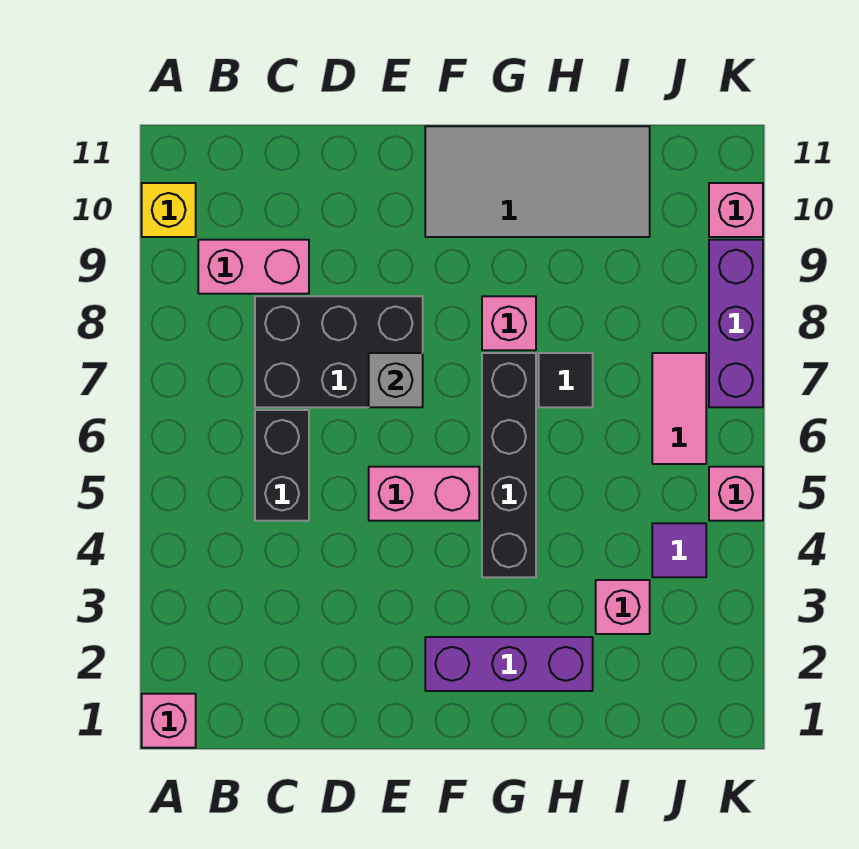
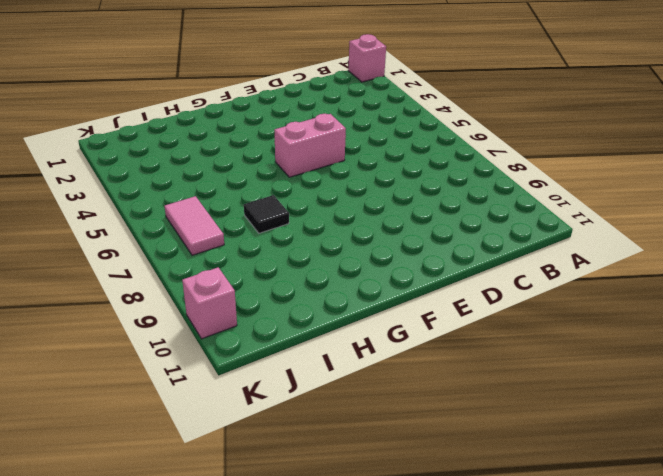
none -> yellow brick A10 level 1
none -> pink brick B9:C9 level 1
none -> black brick C5:C6 level 1

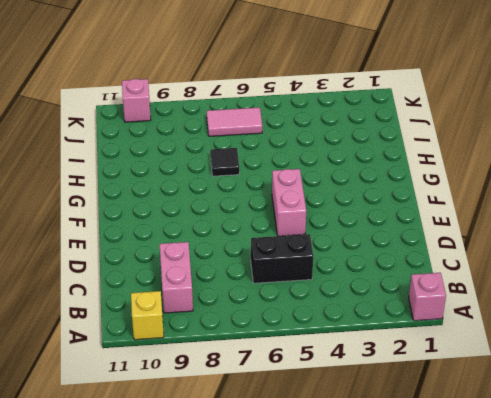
none -> black brick C7:E8 level 1
none -> purple brick F2:H2 level 1
none -> grey tile F10:I11 level 1

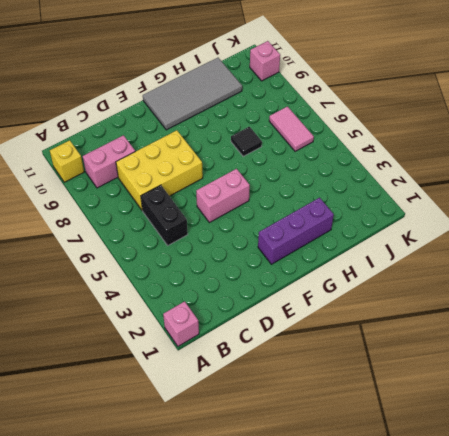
yellow brick C7:E8 level 1 -> black brick C7:E8 level 1
none -> black brick G4:G7 level 1
none -> pink brick G8 level 1
none -> pink brick I3 level 1

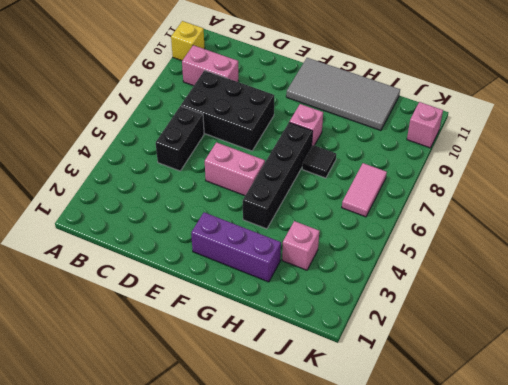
none -> pink brick A1 level 1
none -> purple tile J4 level 1
none -> pink brick K5 level 1

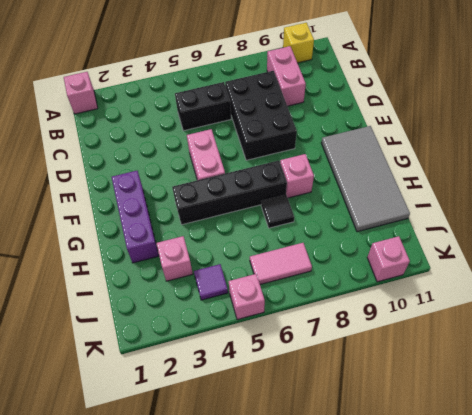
none -> purple brick K7:K9 level 1
none -> grey brick E7 level 2

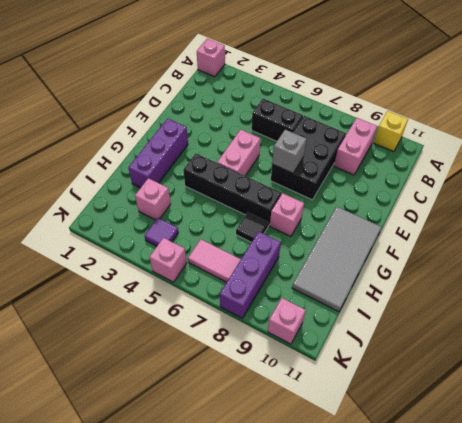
purple brick I8:K8 level 1 -> purple brick K7:K9 level 1

